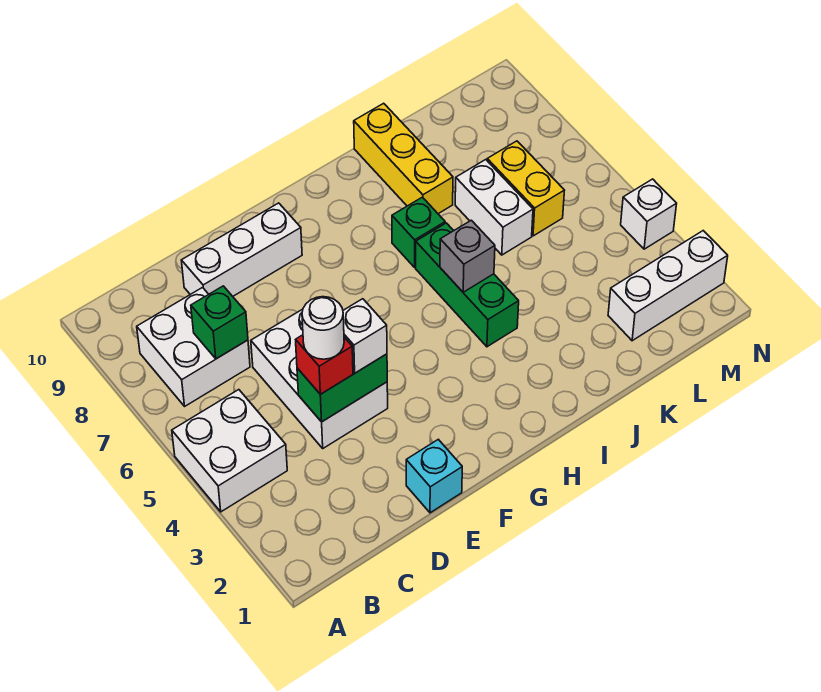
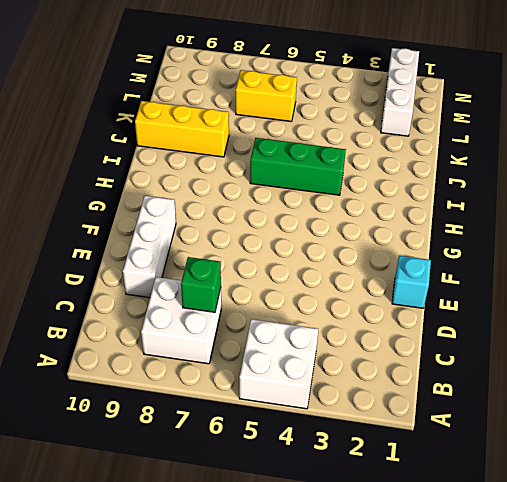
none -> white brick D4:E6 level 1
none -> green brick I7 level 1
none -> white brick K6:K7 level 1

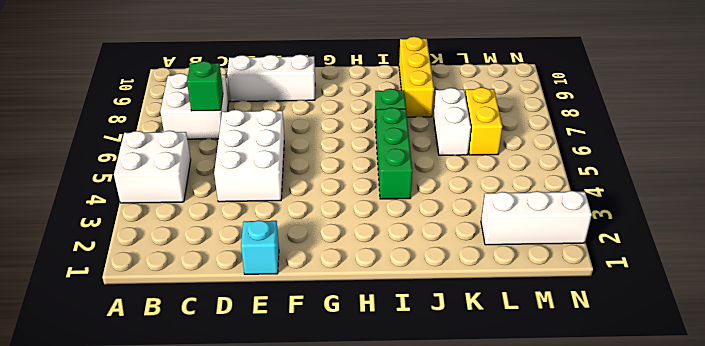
none -> white brick N4 level 1
none -> green brick D4:E4 level 2
none -> grey brick I5 level 2

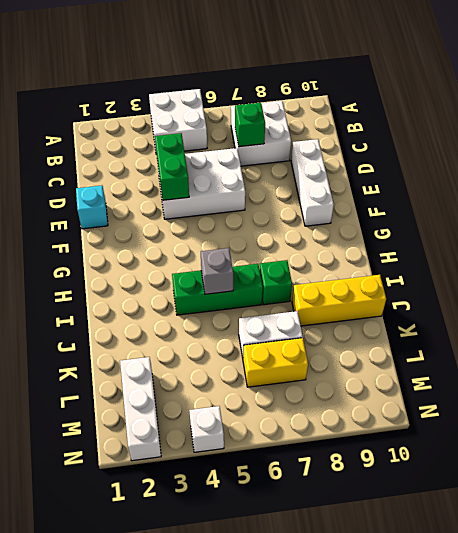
none -> red brick D4 level 3
none -> white brick E4 level 3
none -> white round brick D4 level 4

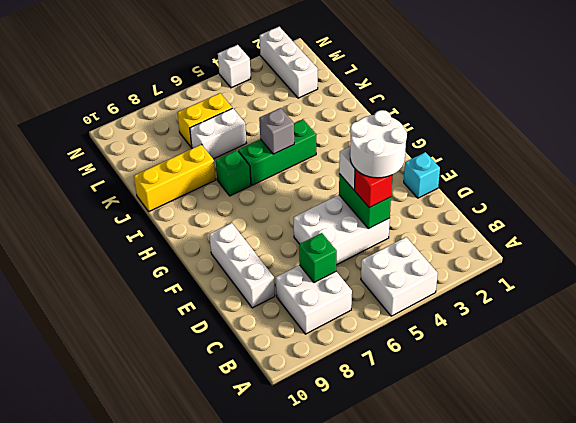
white round brick D3:E4 level 4 -> white round brick D4 level 4

